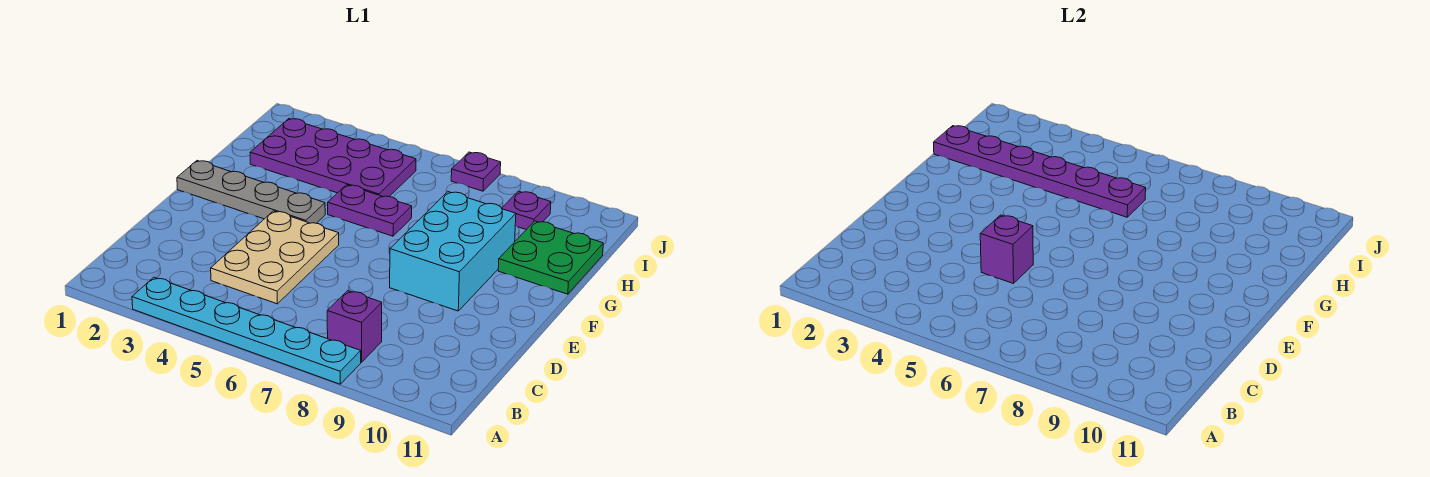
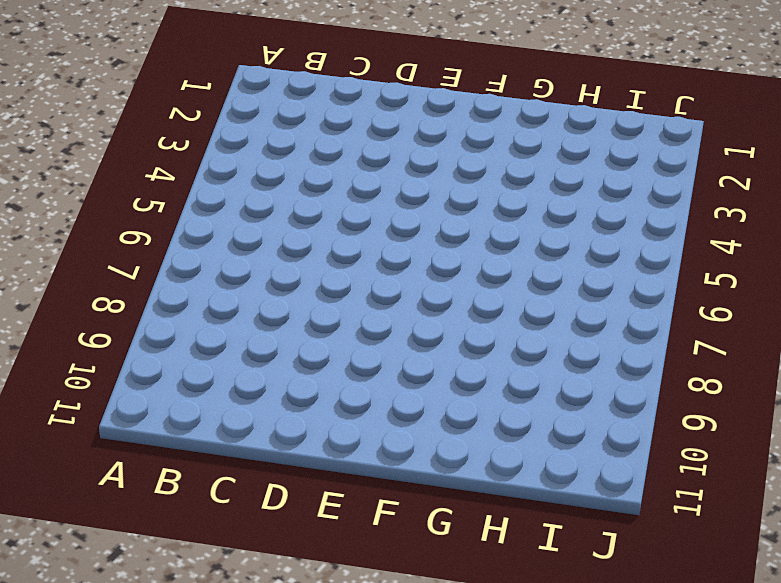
none -> cyan plate A3:A8 level 1
none -> purple brick B8 level 1
none -> tan plate C4:E5 level 1

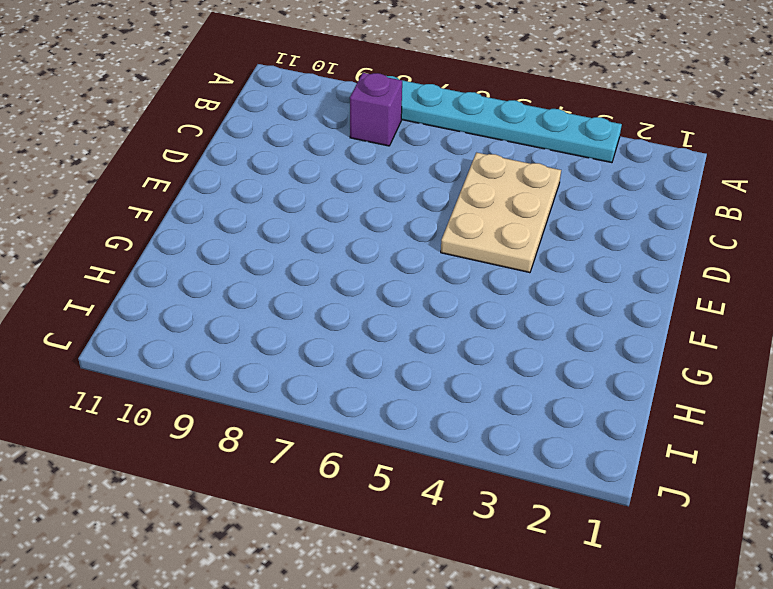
none -> cyan brick E8:G9 level 1
none -> grey plate F1:F4 level 1
none -> purple plate G5:G6 level 1

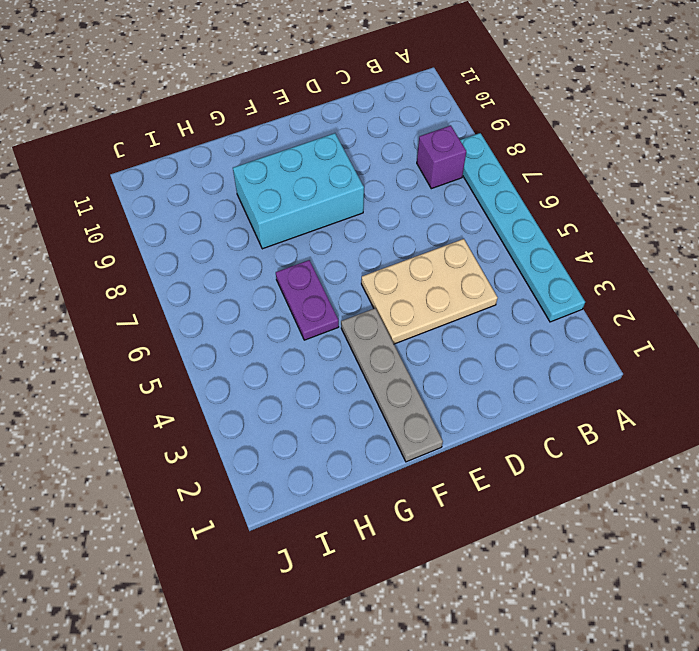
none -> green plate G10:H11 level 1
none -> purple plate H2:I5 level 1
none -> purple plate I9 level 1

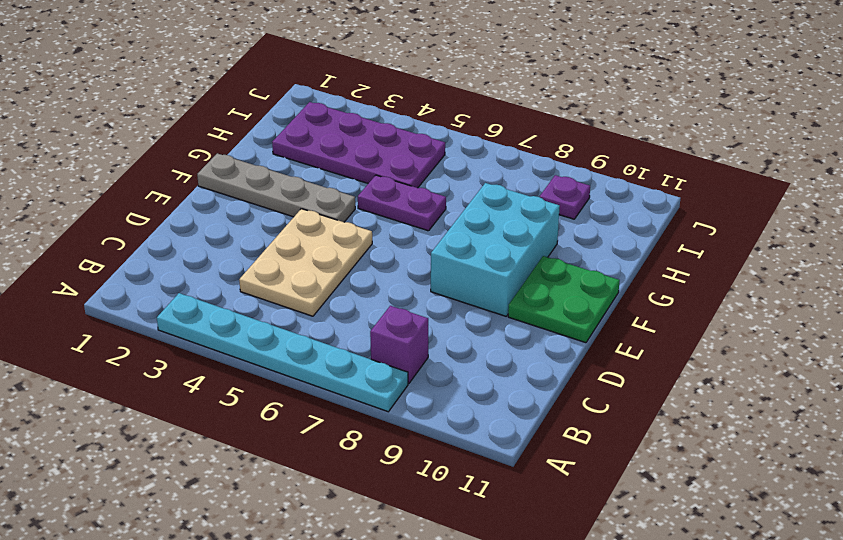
green plate E10:F11 level 1 -> green plate G10:H11 level 1
none -> purple plate J7 level 1
none -> purple brick D5 level 2
none -> purple plate H1:H6 level 2

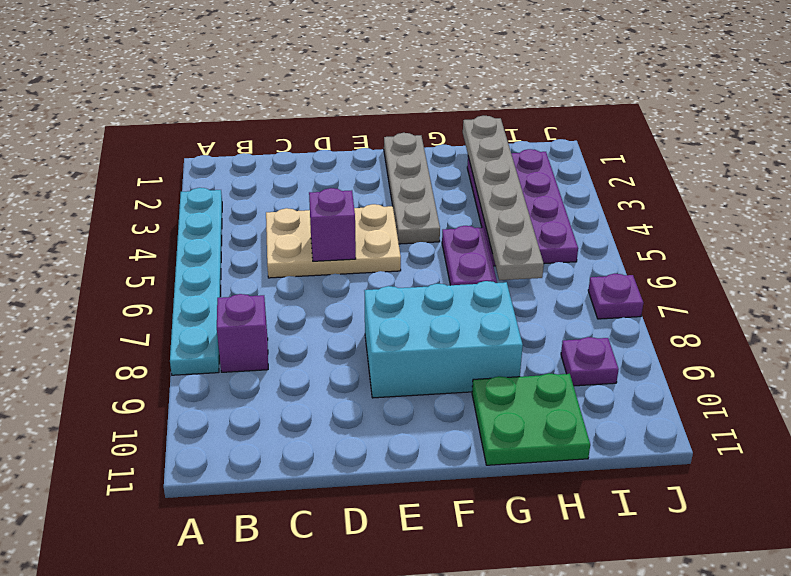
grey plate H1:H6 level 2 -> purple plate H1:H6 level 2

